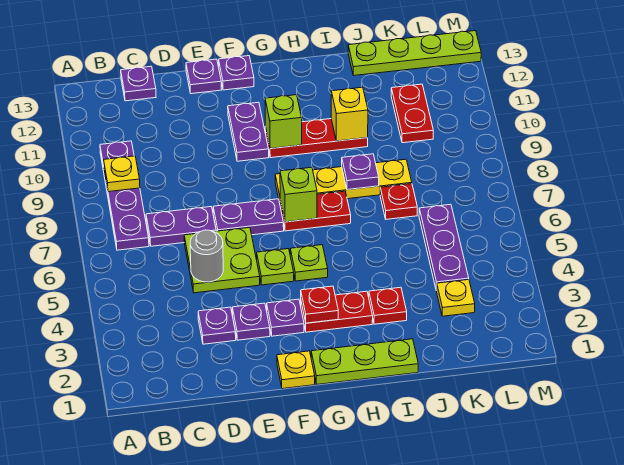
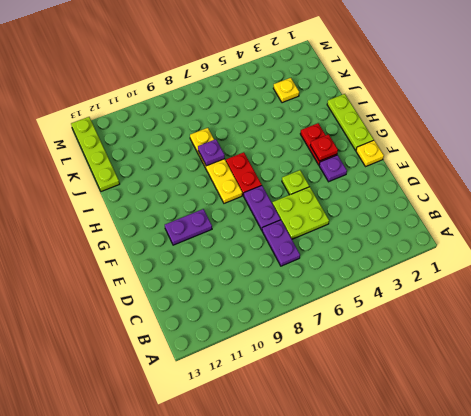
none -> purple plate B7:B10 level 1
none -> purple plate C13 level 1
none -> purple plate D3 level 1
none -> purple plate E3 level 1

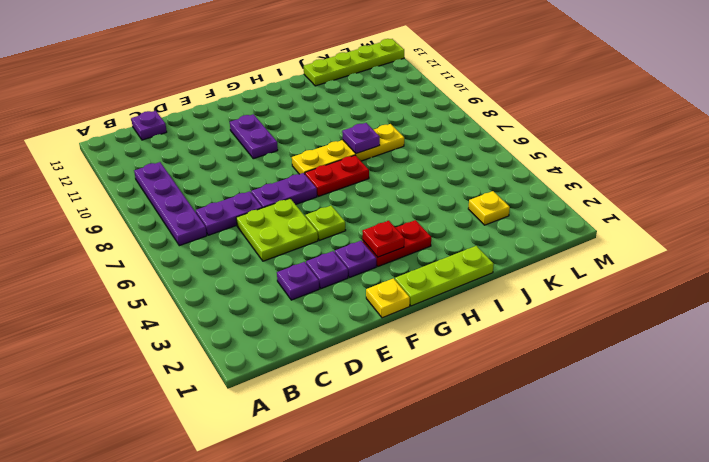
none -> purple plate E13 level 1
none -> purple plate F13 level 1
none -> lime plate G5 level 1
none -> red plate G10:I10 level 1

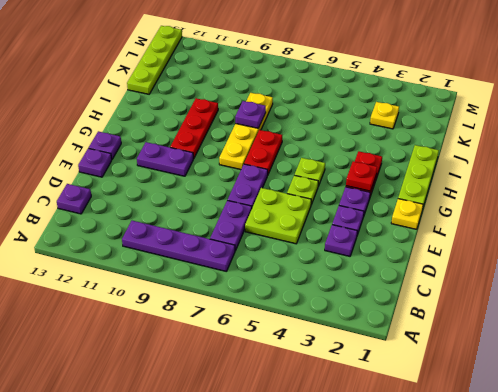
none -> red plate I3 level 1
none -> red plate J7 level 1
none -> purple plate K4:K6 level 1
none -> red plate K10:K11 level 1

